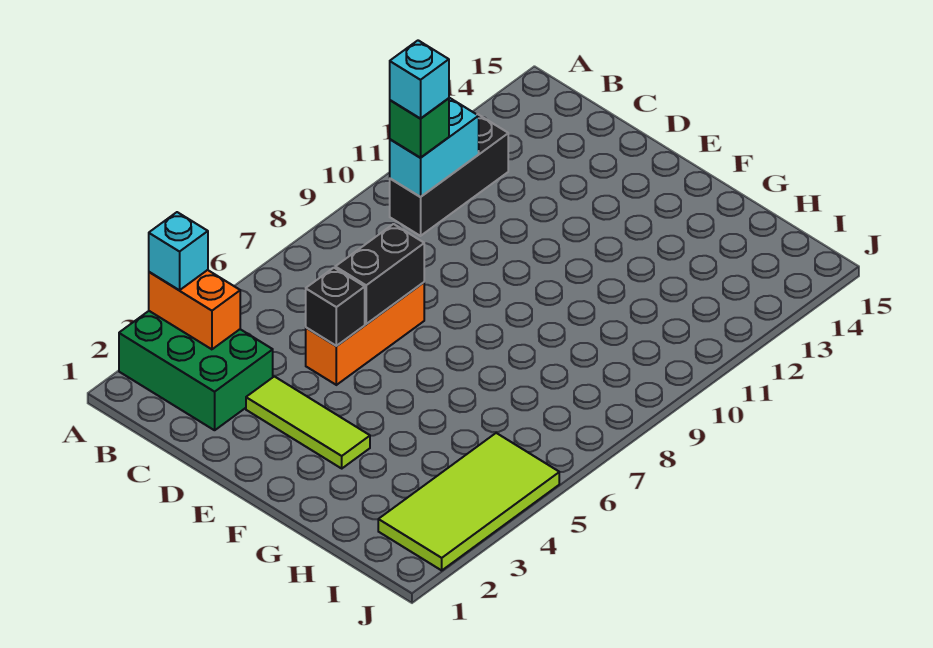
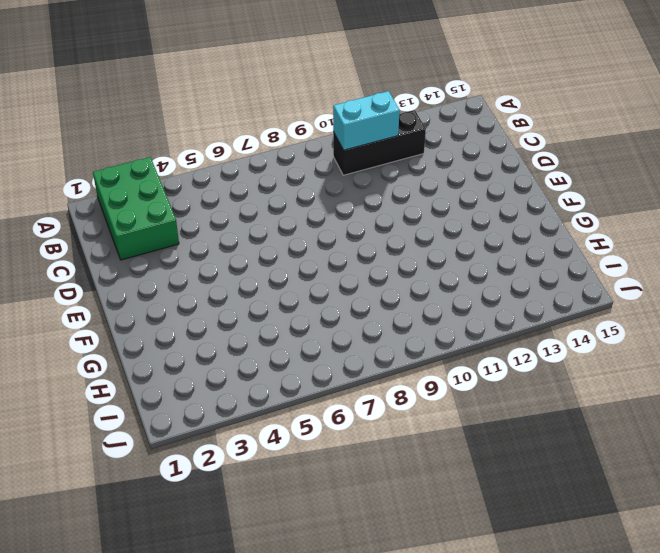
none -> lime tile D3:F3 level 1
none -> orange brick D5:D7 level 1
none -> lime tile I2:J5 level 1

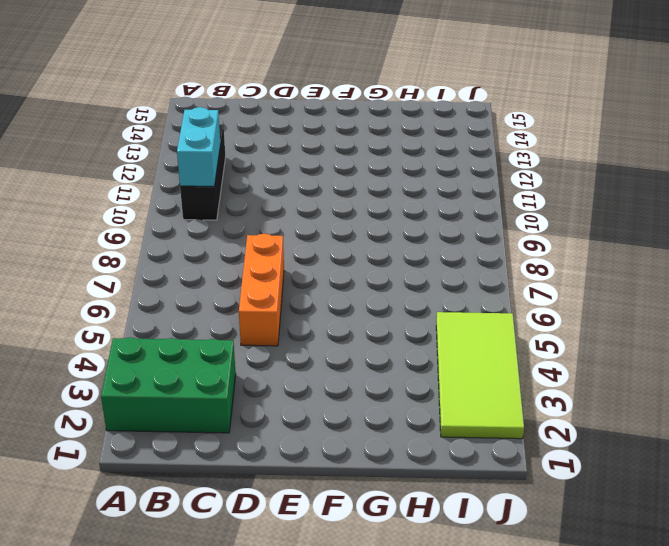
none -> lime tile D3:F3 level 1
none -> orange brick A3:B3 level 2
none -> black brick D5 level 2

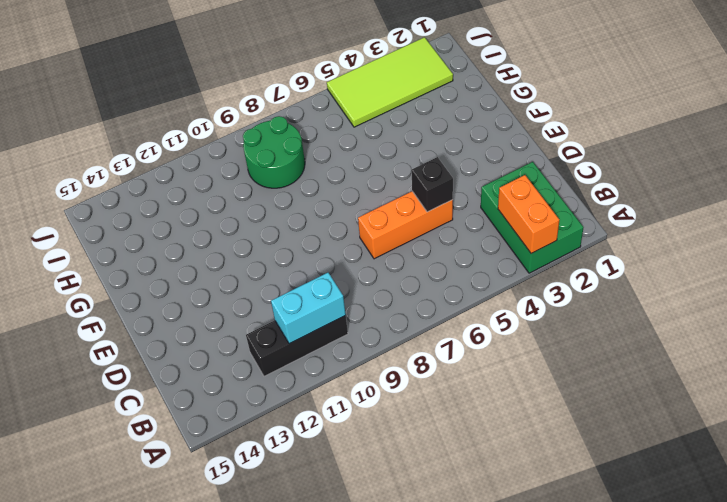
green round brick H8:I9 level 1 -> none
none -> lime tile D3:F3 level 1
none -> black brick D6:D7 level 2
none -> cyan brick A3 level 3

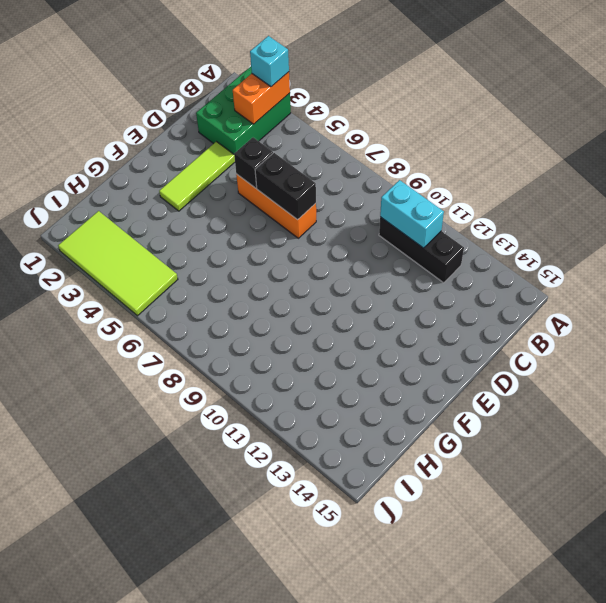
none -> green brick B10 level 3
none -> cyan brick B10 level 4

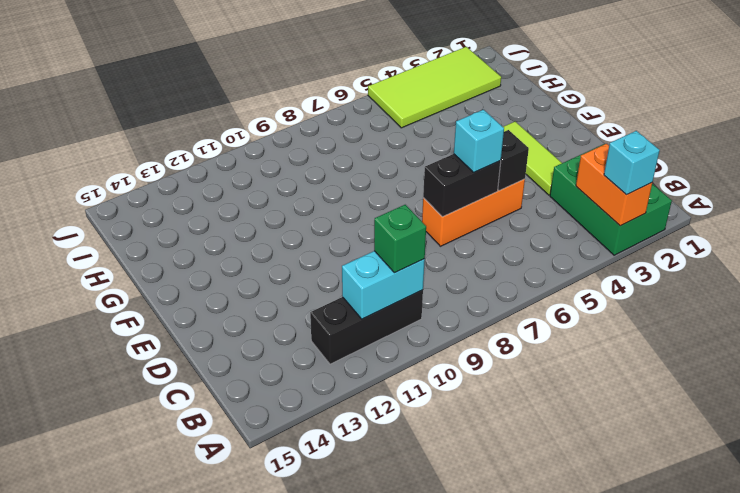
cyan brick D6 level 3 -> cyan brick B10 level 4

